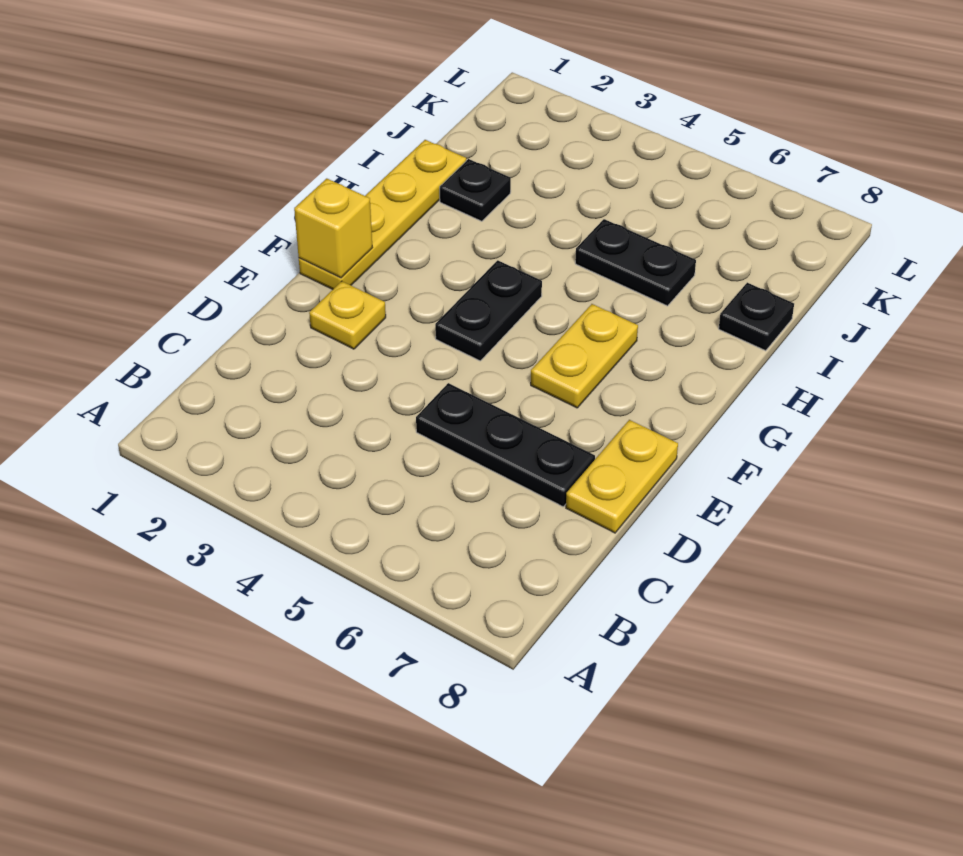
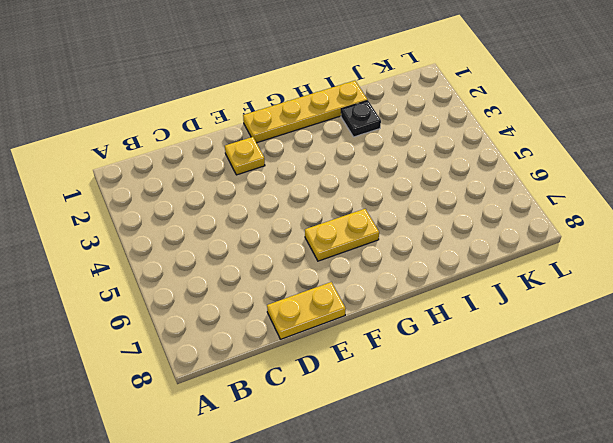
none -> black plate D5:D7 level 1
none -> black plate F4:G4 level 1

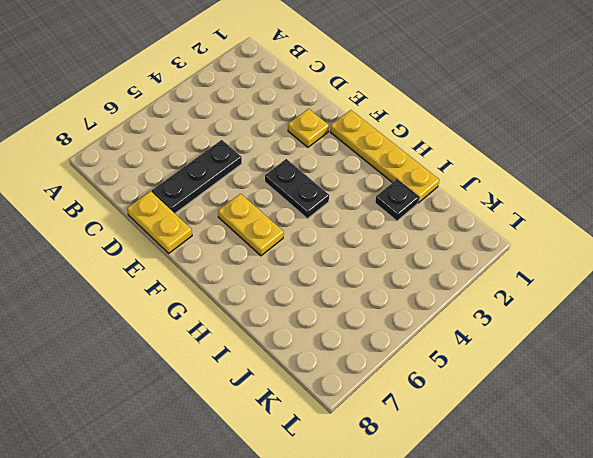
none -> black plate I5:I6 level 1
none -> black plate I8 level 1

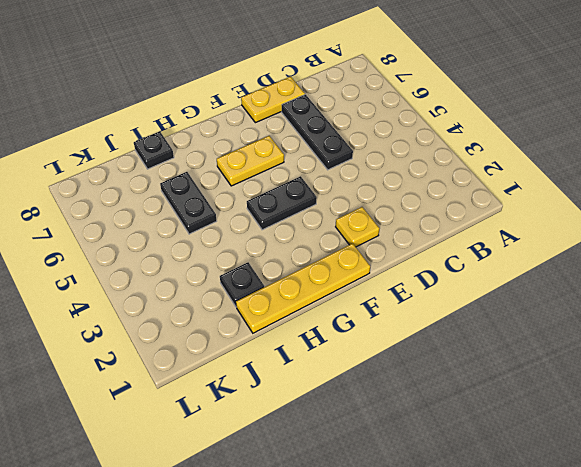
none -> yellow brick F1 level 2

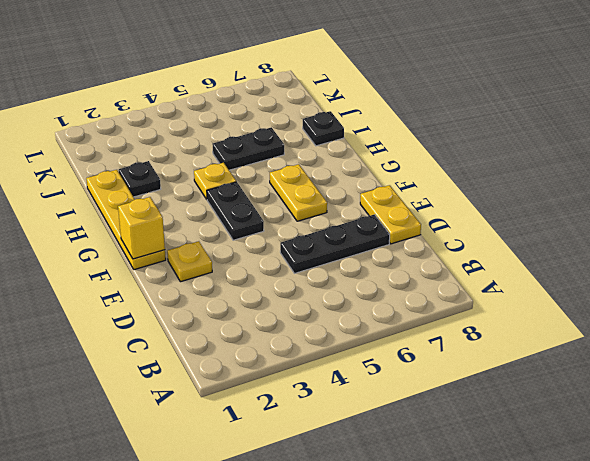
yellow plate H4 level 1 -> none

